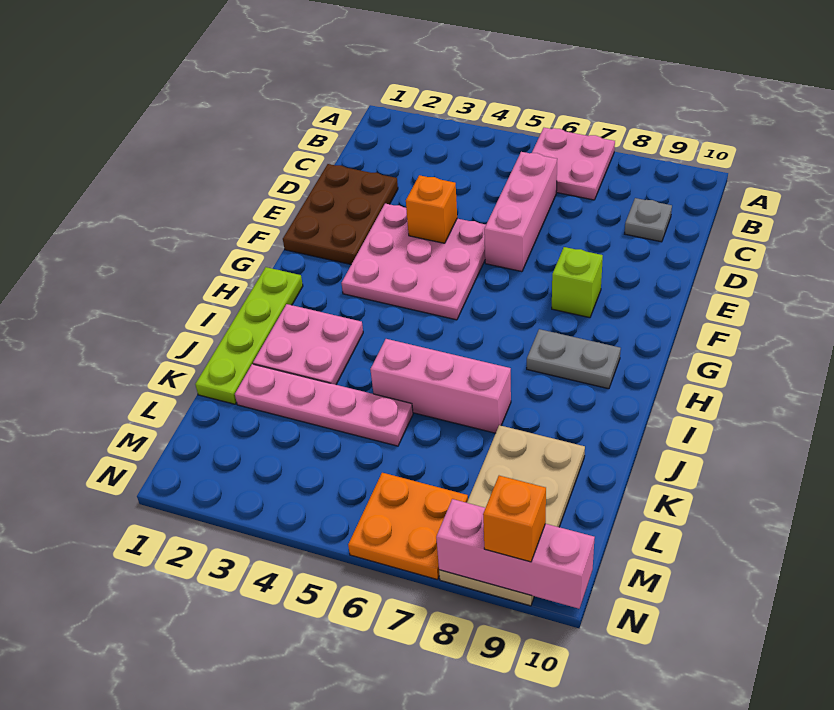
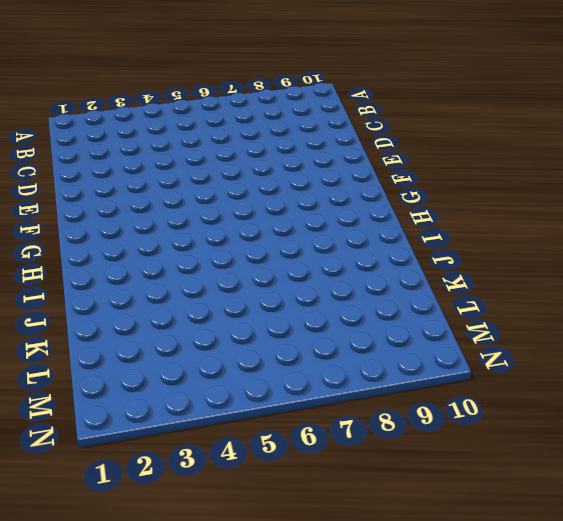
none -> pink plate A6:B7 level 1
none -> pink brick C6:E6 level 1
none -> grey plate C9 level 1

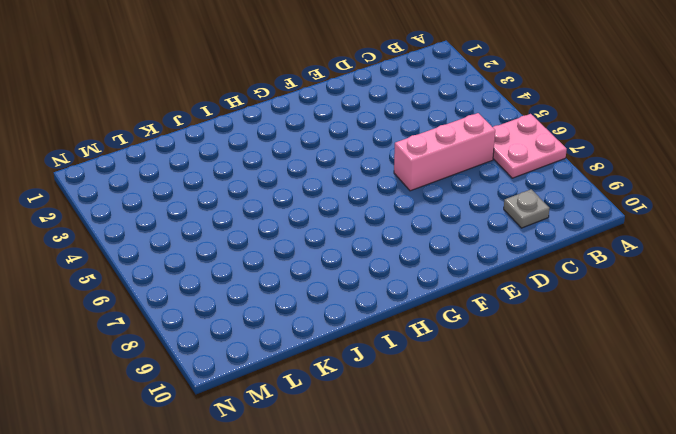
none -> brown plate D1:F2 level 1
none -> pink plate E3:G5 level 1
none -> lime brick F8 level 1

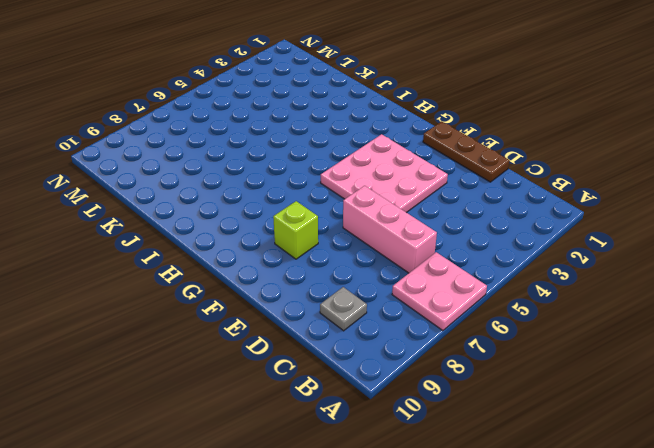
brown plate D1:F1 level 1 -> brown plate D1:F2 level 1
none -> lime plate H1:K1 level 1
none -> grey plate H8:H9 level 1
none -> pink plate I2:J3 level 1

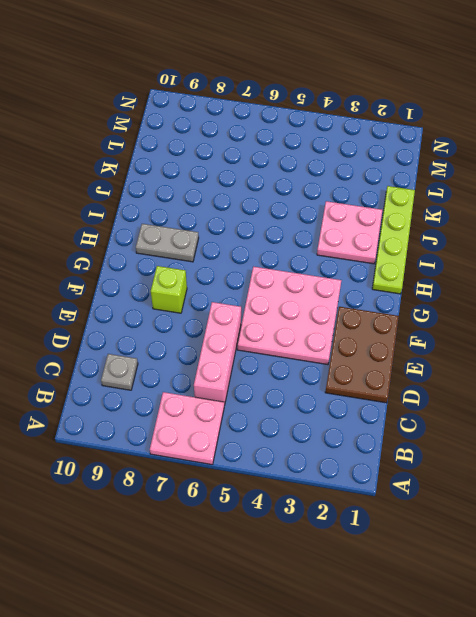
none -> pink brick J5:J7 level 1
none -> pink plate K2:K5 level 1
none -> tan plate K8:N9 level 1

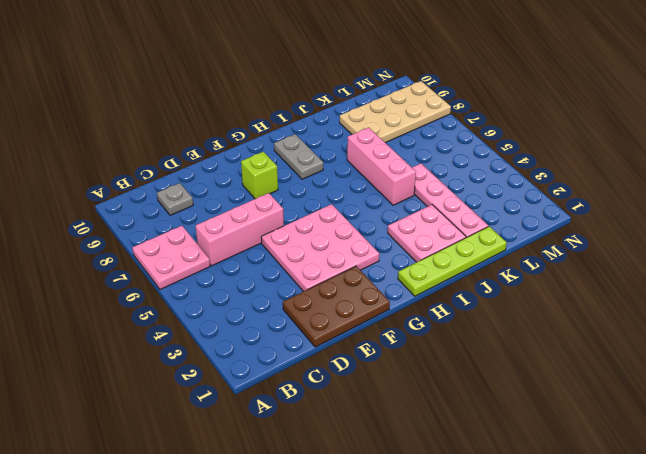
none -> orange plate M6:N7 level 1
none -> orange brick E4 level 2
none -> pink brick N8:N10 level 2

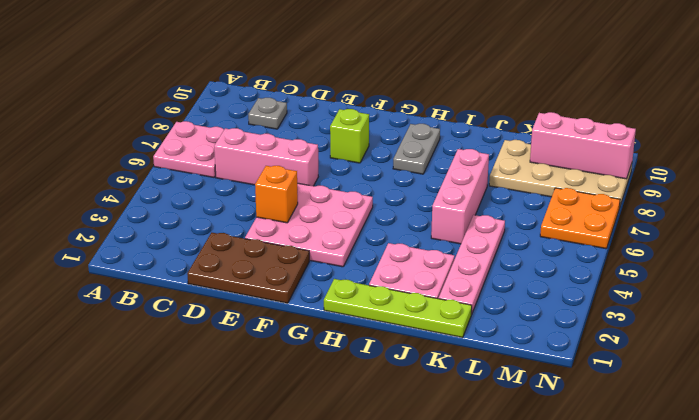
pink brick L9:N9 level 2 -> pink brick N8:N10 level 2
none -> orange brick N9 level 3

